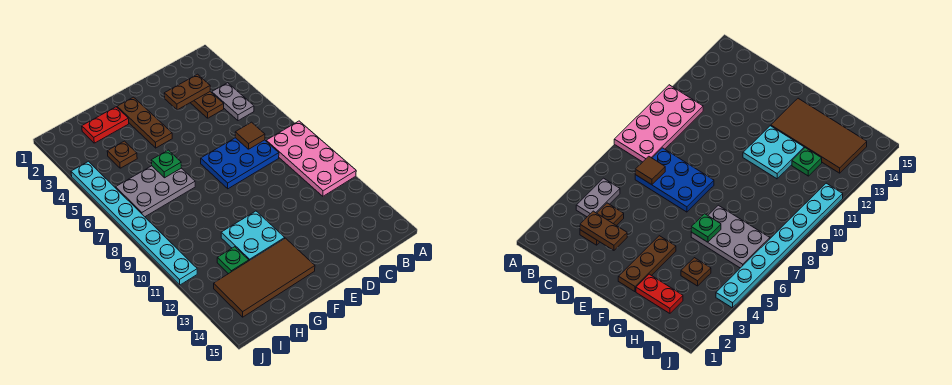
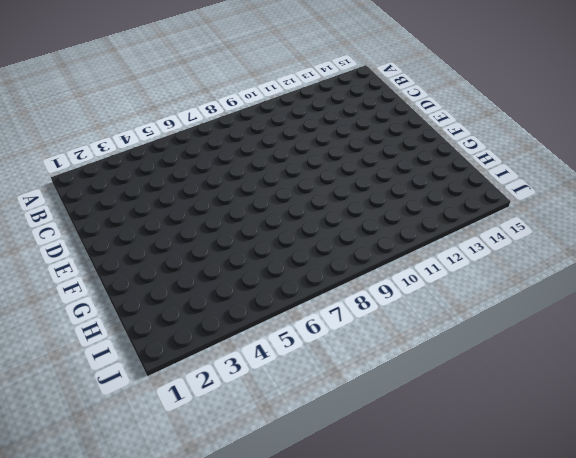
none -> pink plate A8:B11 level 1
none -> grey plate B4:B5 level 1
none -> brown plate C3:C4 level 1

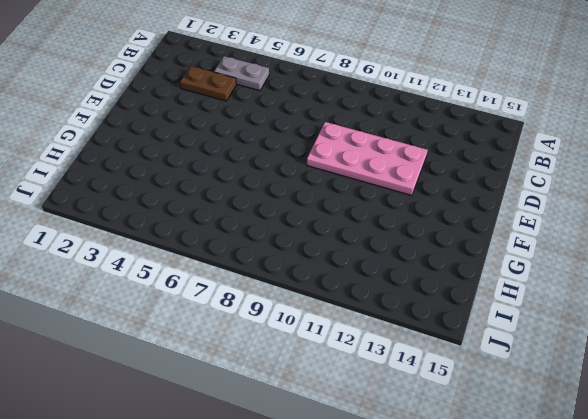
pink plate D9:E12 level 1 -> pink plate A8:B11 level 1
none -> blue plate C7:E8 level 1
none -> brown plate F2:F4 level 1
none -> cyan plate F11:G12 level 1

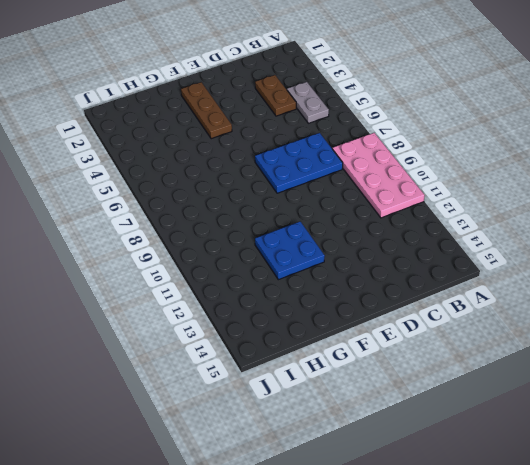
blue plate F11:G12 level 1 -> cyan plate F11:G12 level 1
none -> brown tile F13:I14 level 1
none -> red plate G2:H2 level 1
none -> grey plate G6:I7 level 1

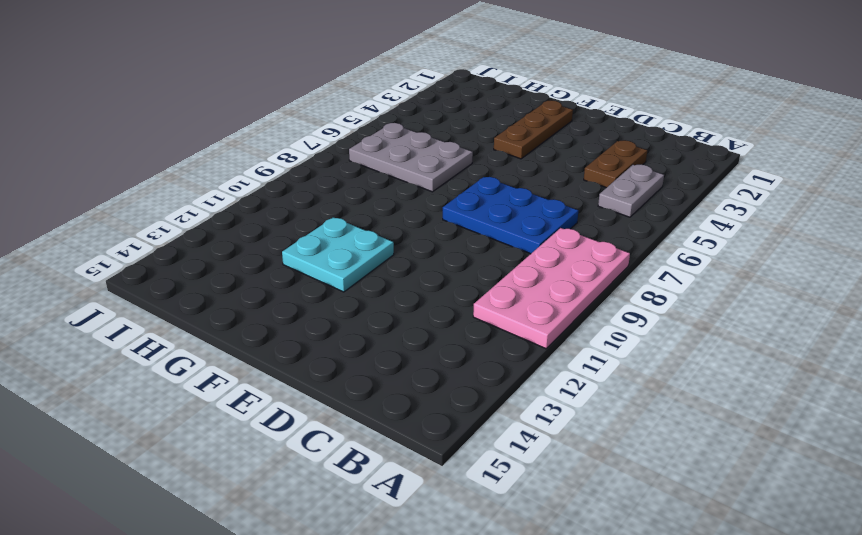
none -> brown tile F13:I14 level 1
none -> red plate G2:H2 level 1
none -> brown plate H4 level 1

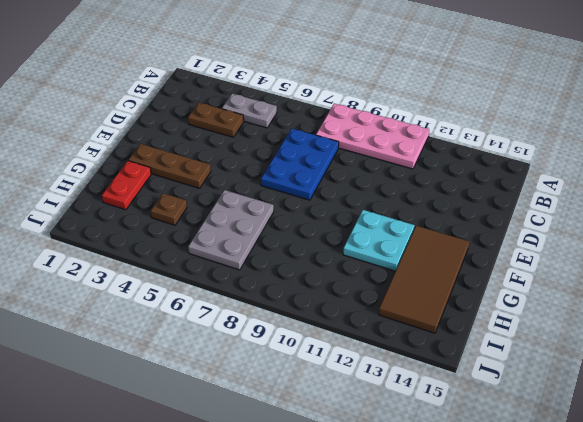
none -> green plate H12 level 1
none -> cyan plate J4:J11 level 1
none -> brown plate C3:D3 level 2

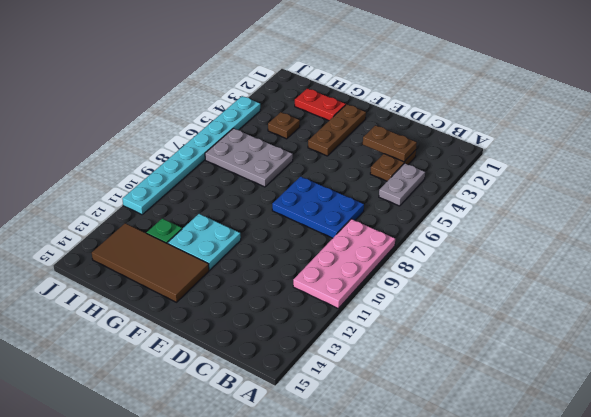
none -> brown tile C7 level 2
none -> green plate G6 level 2

